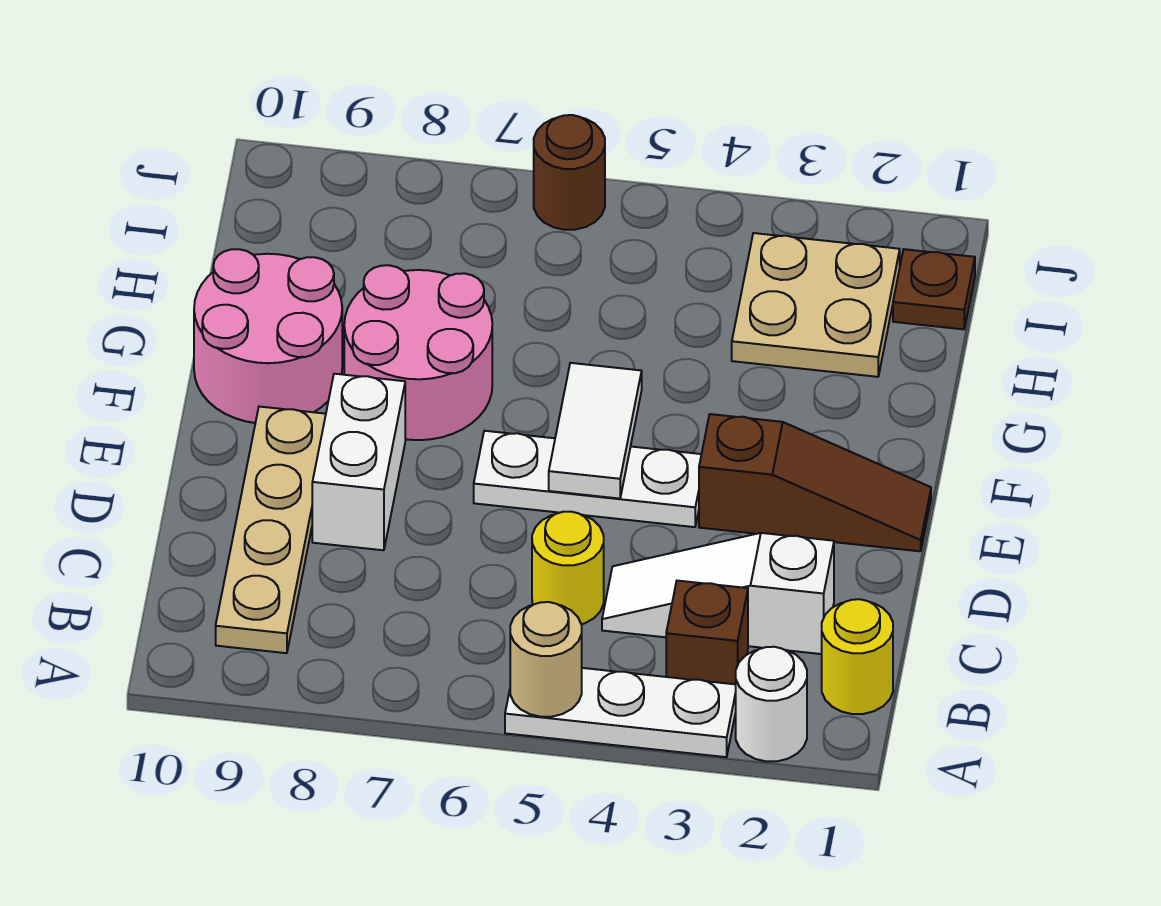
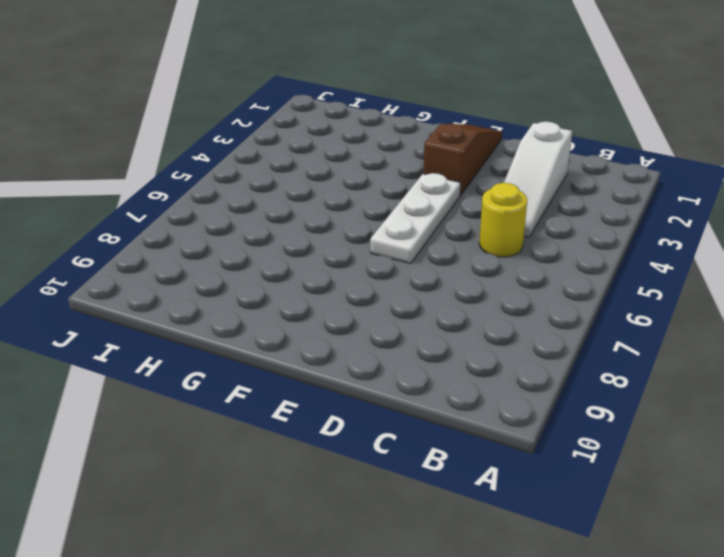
none -> white round brick A2 level 1
none -> white plate A3:A5 level 1
none -> yellow round brick B1 level 1

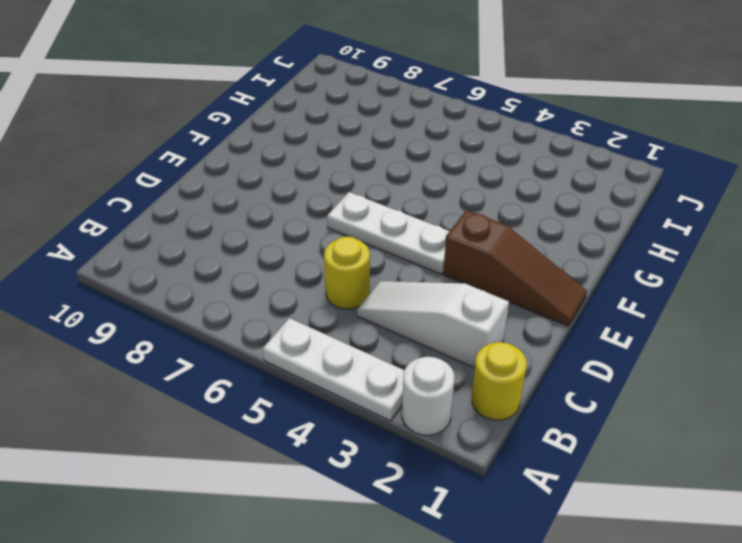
none -> brown brick B3 level 1
none -> tan plate B9:E9 level 1
none -> white brick D8:E8 level 1

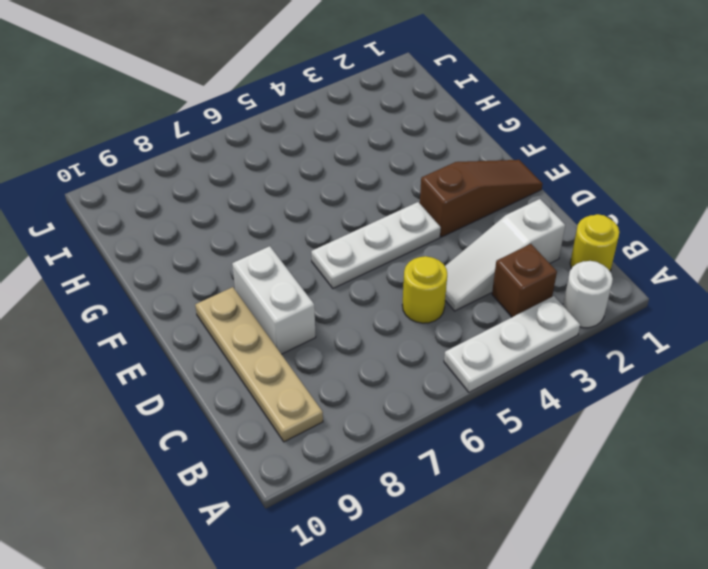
none -> pink round brick F7:G8 level 1
none -> pink round brick F9:G10 level 1
none -> tan plate H2:I3 level 1

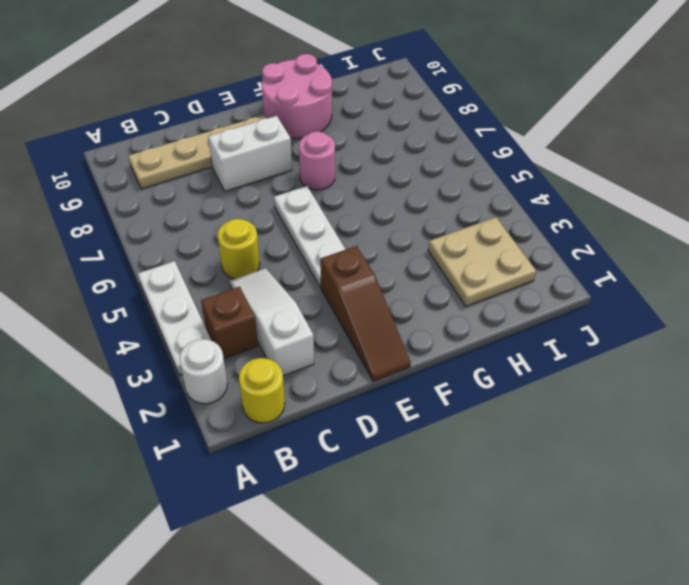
pink round brick F7 level 1 -> pink round brick F7:G8 level 1
none -> brown plate I1 level 1
none -> brown round brick J6 level 1
none -> tan round brick A5 level 2

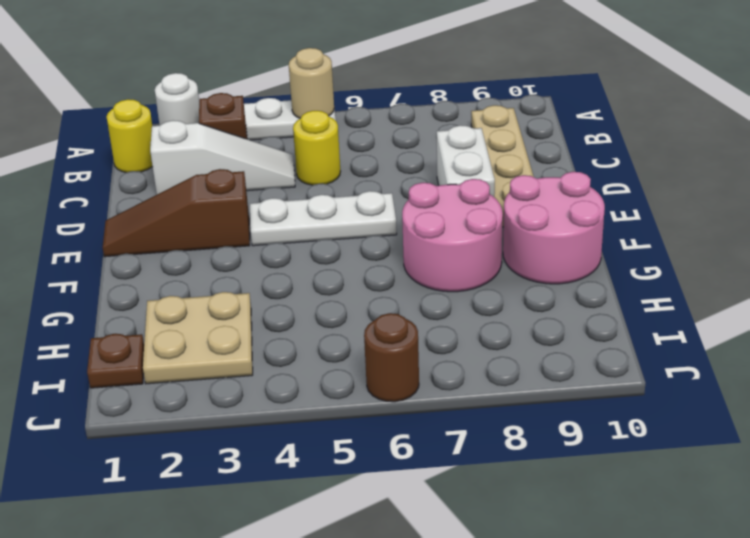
none -> white tile E5:F5 level 2

